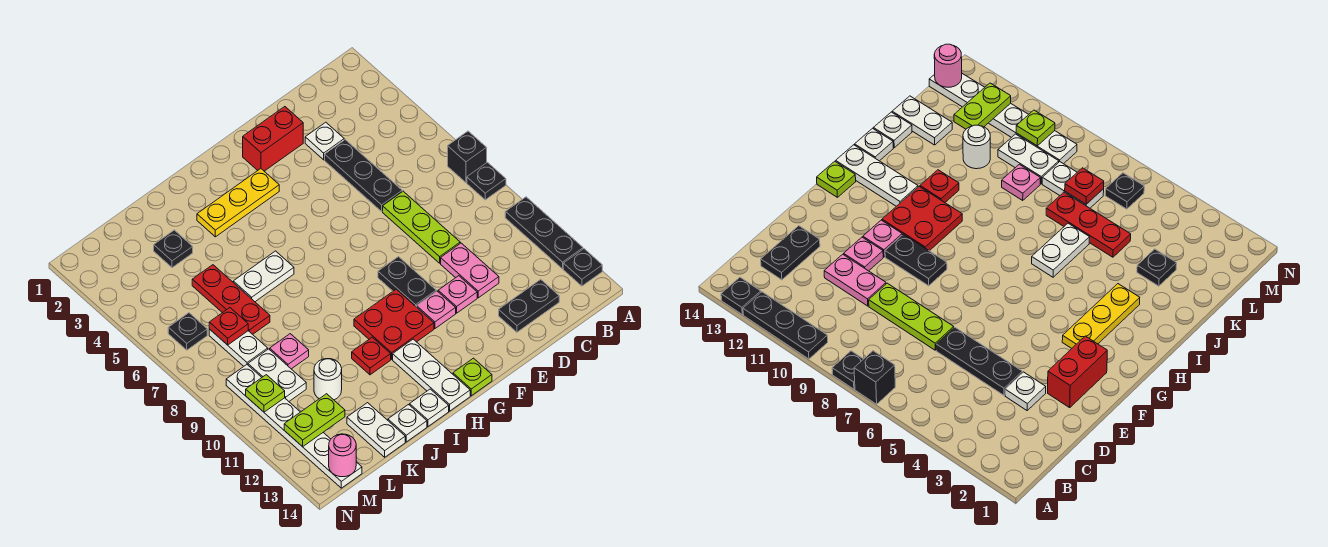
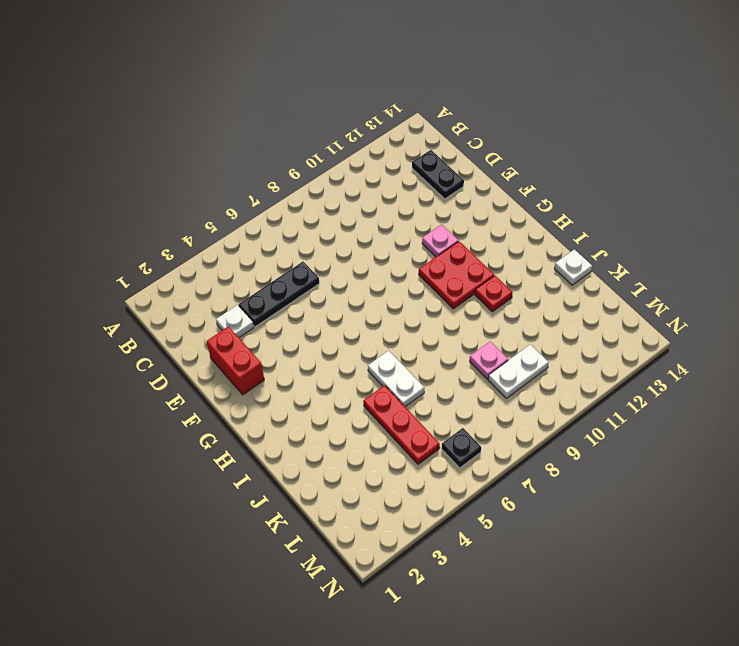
red plate J5:L5 level 1 -> red plate K5:K7 level 1
none -> black brick A7 level 1
none -> black plate A8 level 1
none -> black plate A10:A12 level 1
none -> black plate A13 level 1

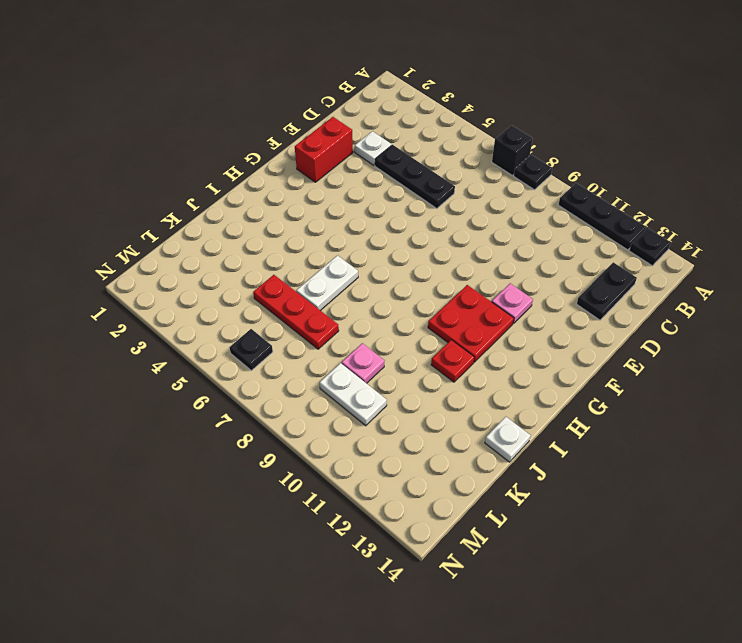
none -> lime plate D7:D9 level 1
none -> pink plate D10:D11 level 1
none -> pink plate E11 level 1
none -> black plate F9:F10 level 1

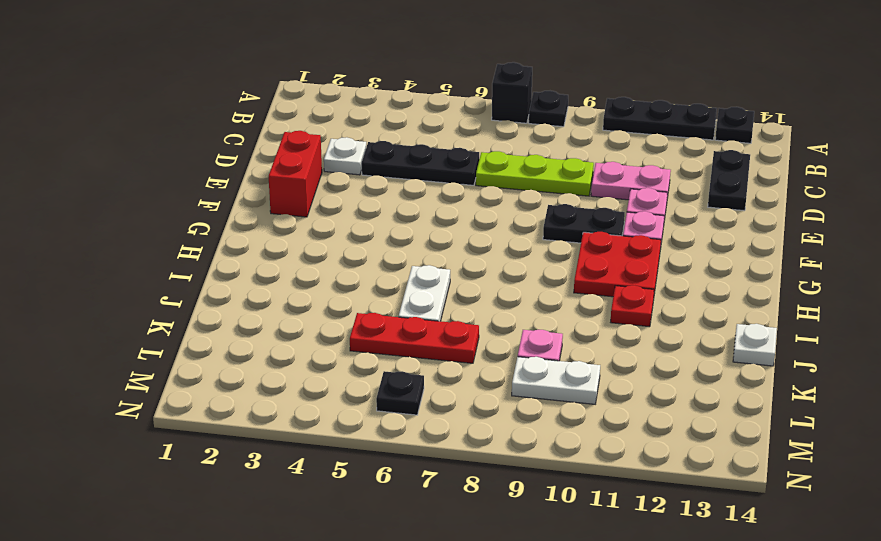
none -> yellow plate G3:I3 level 1
none -> lime plate G14 level 1
none -> white plate H12:H14 level 1
none -> white plate I14 level 1

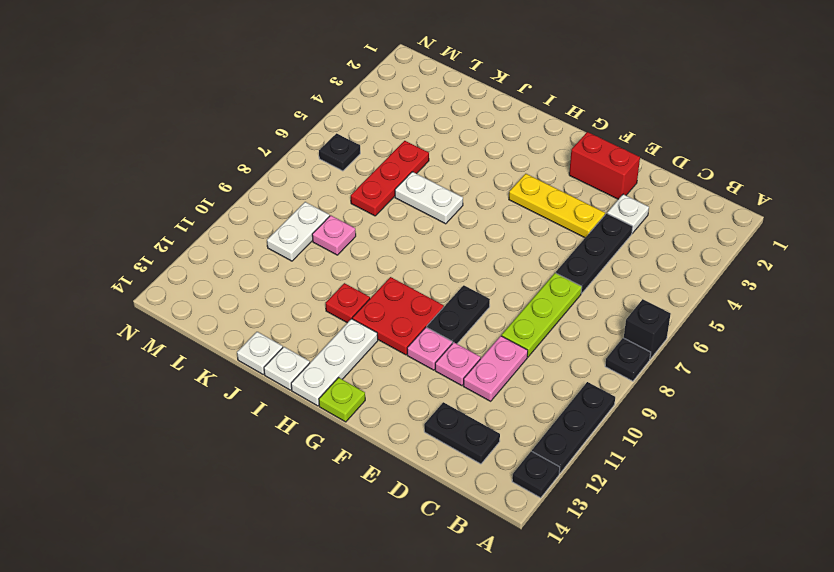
yellow plate E4:G4 level 1 -> yellow plate G3:I3 level 1
none -> black plate K3 level 1
none -> white round brick K11 level 1
none -> white plate K13:K14 level 1
none -> white plate L7:L8 level 1

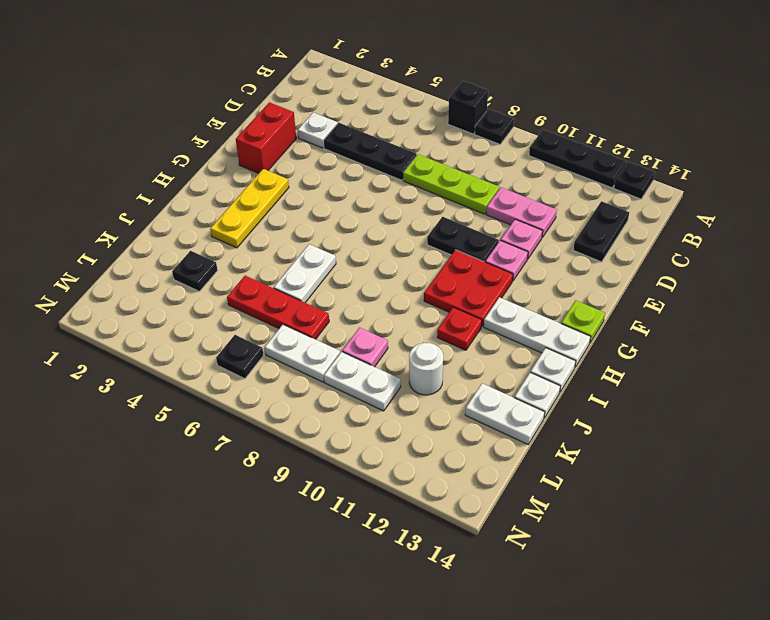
none -> white plate M9:M14 level 1
none -> red plate L7 level 2
none -> lime plate L12:M12 level 2
none -> lime plate M10 level 2

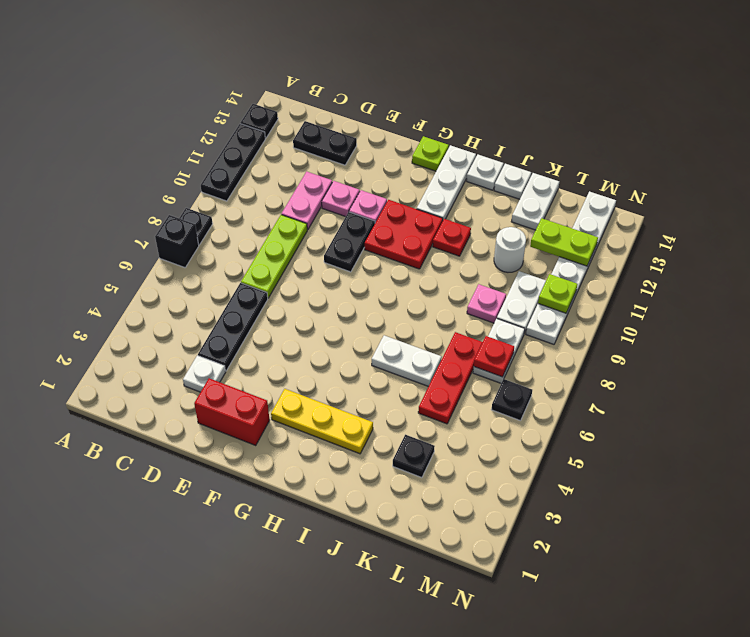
none -> pink round brick M14 level 2

